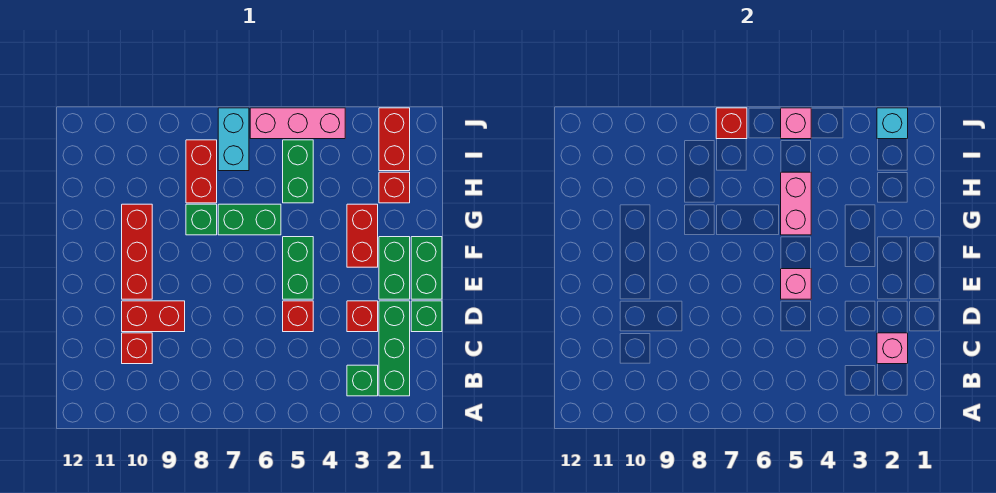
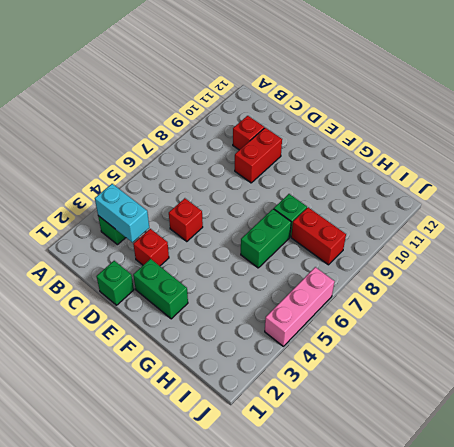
cyan brick B3:C3 level 2 -> cyan brick I7:J7 level 1
none -> green brick B2:D2 level 1
none -> green brick E1:F1 level 1
none -> green brick E5:F5 level 1

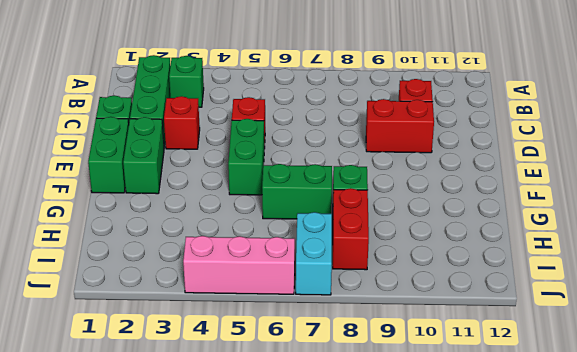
none -> red brick E10:G10 level 1
none -> red brick F3:G3 level 1
none -> red brick H2 level 1

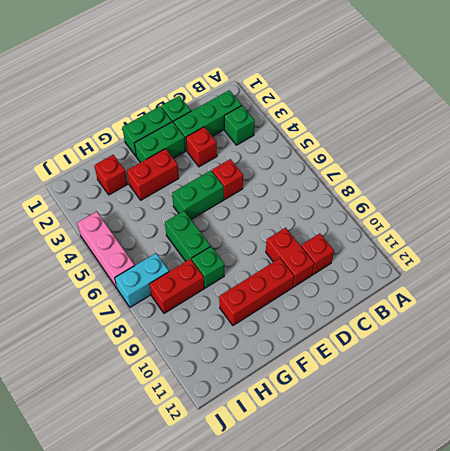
none -> green brick H5:I5 level 1
none -> red brick I2:J2 level 1
none -> pink brick C2 level 2

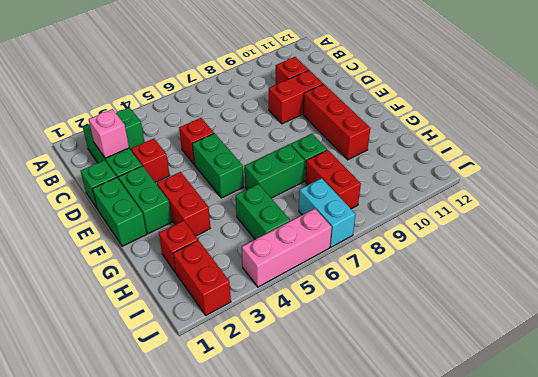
none -> pink brick E5 level 2
none -> pink brick G5:H5 level 2
none -> cyan brick J2 level 2

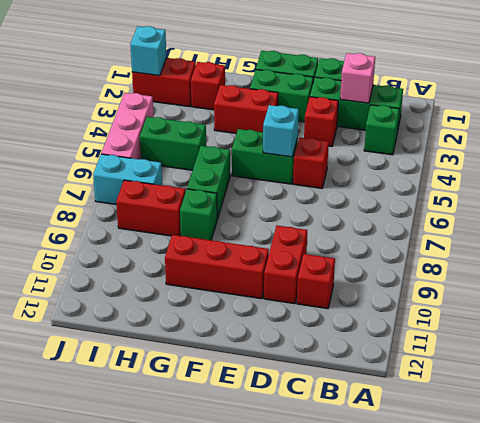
cyan brick E5 level 2 -> pink brick E5 level 2
none -> pink brick G5:H5 level 2
none -> pink brick J5 level 2
none -> red brick J7 level 2

